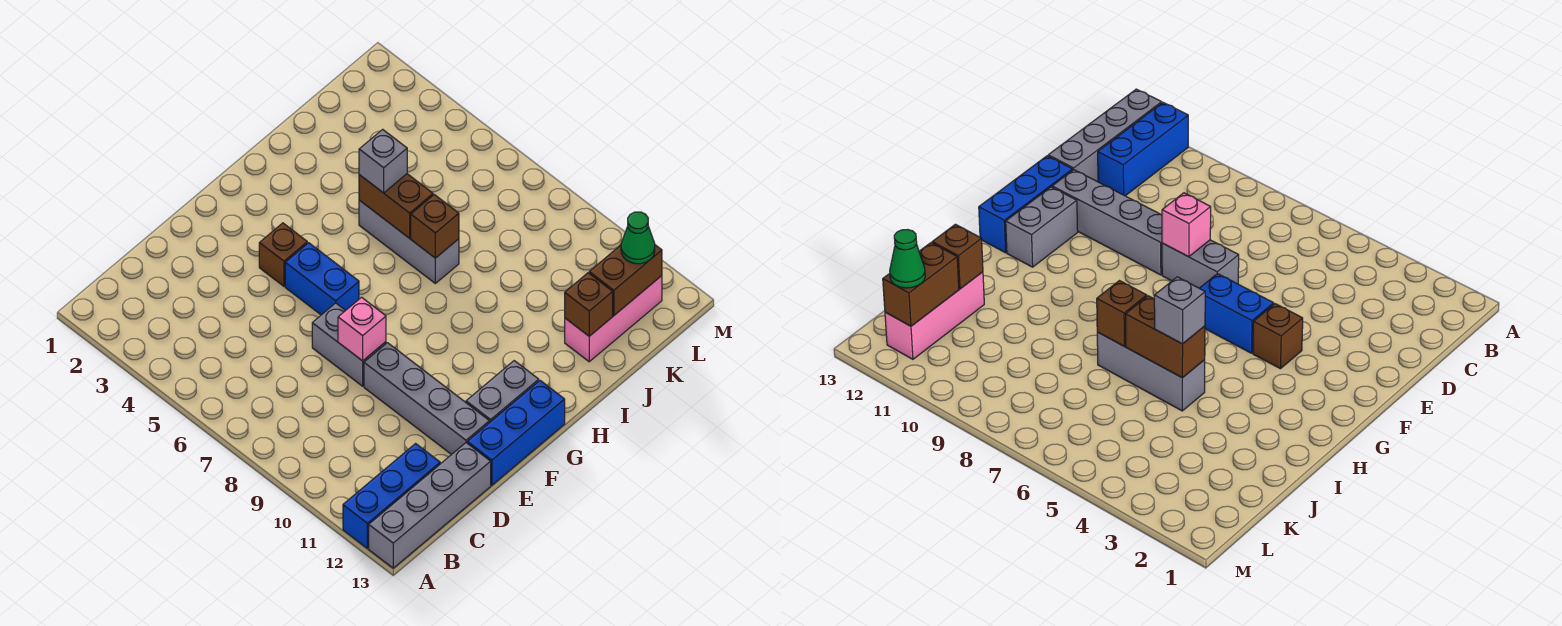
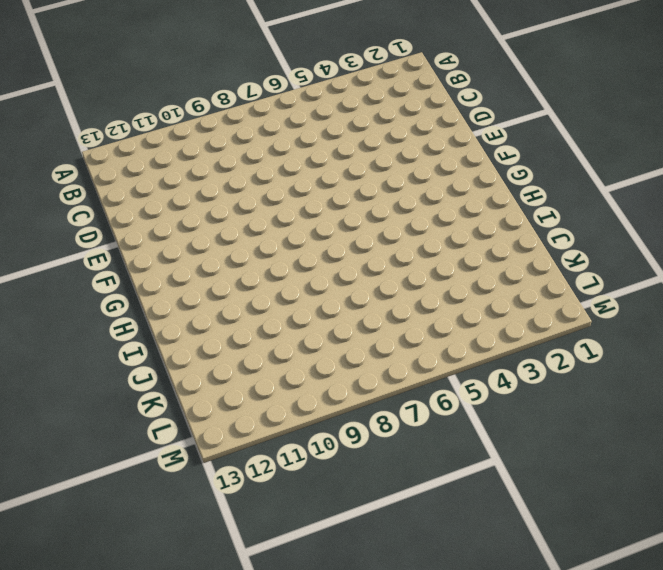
none -> blue brick A12:C12 level 1
none -> grey brick A13:D13 level 1
none -> grey brick E7:E8 level 1

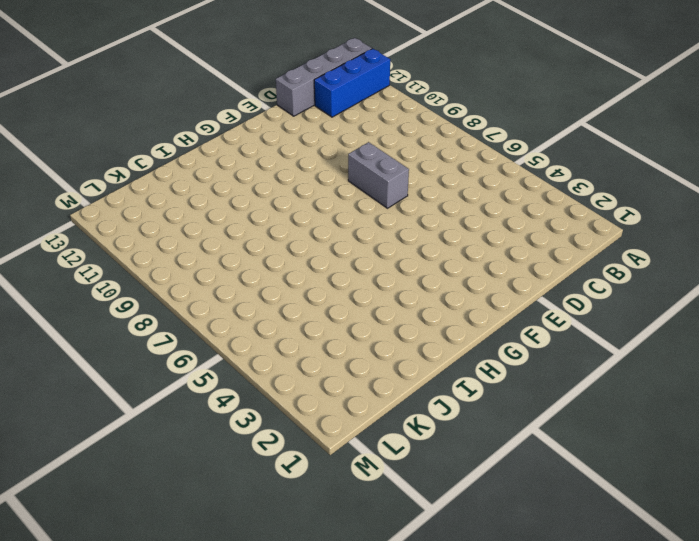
none -> grey brick E9:E12 level 1
none -> blue brick E13:G13 level 1
none -> brown brick F4 level 1

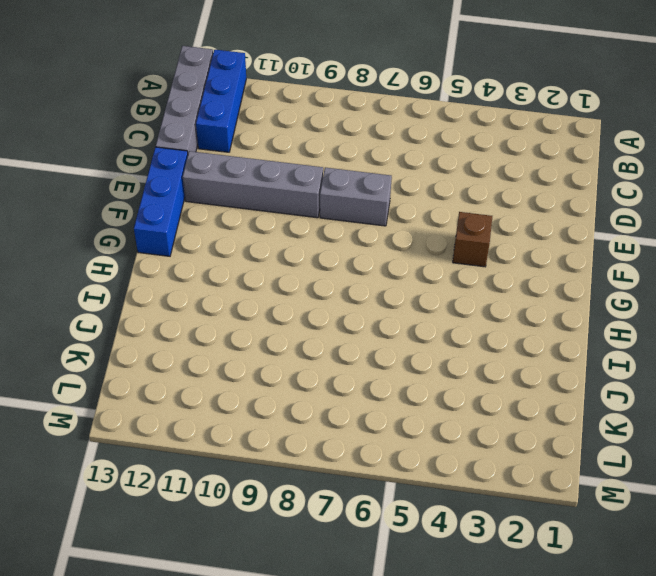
none -> blue brick F5:F6 level 1
none -> grey brick F12:G12 level 1
none -> grey brick I5:I7 level 1

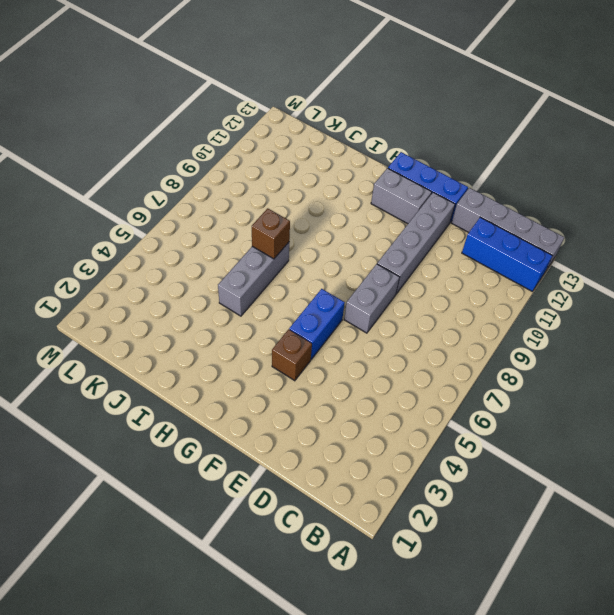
none -> pink brick J12:L12 level 1
none -> pink brick E8 level 2
none -> brown brick I5:I6 level 2

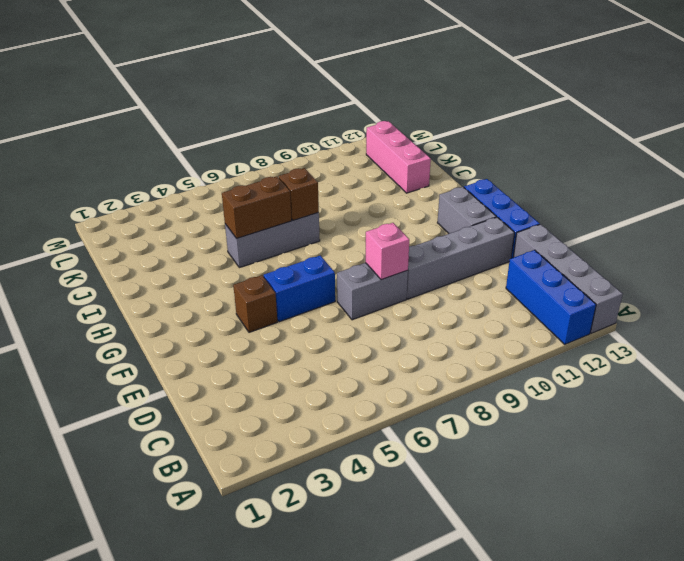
none -> brown brick J12 level 2
none -> brown brick K12:L12 level 2
none -> grey brick I5 level 3

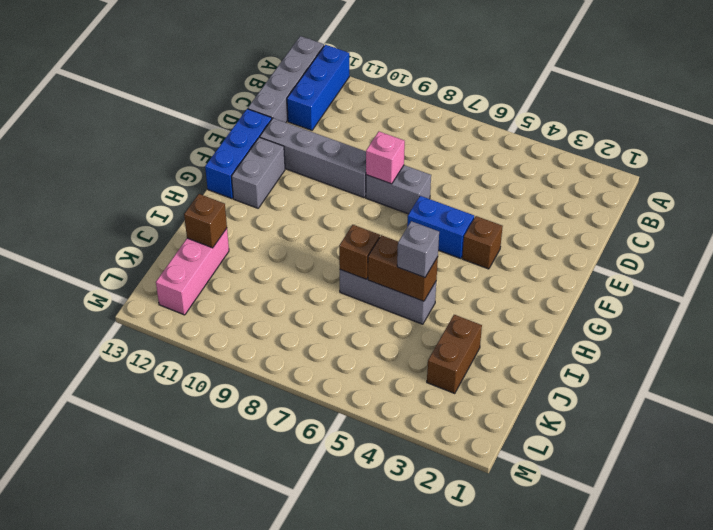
brown brick J3:K3 level 1 -> brown brick K12:L12 level 2
none -> green cone L12 level 3

